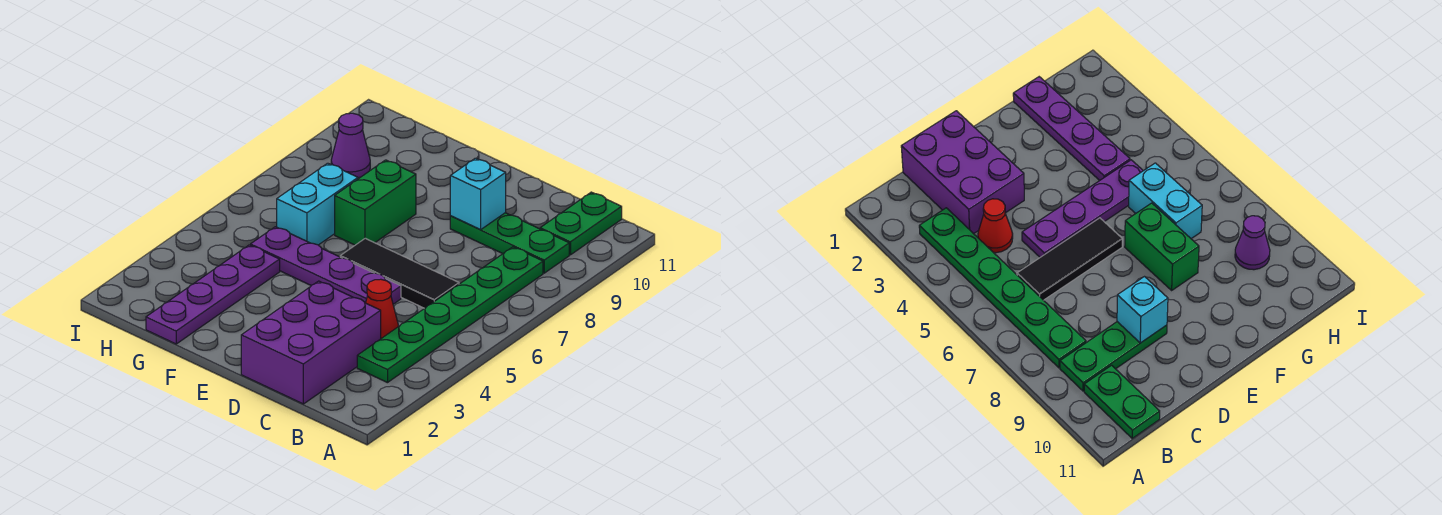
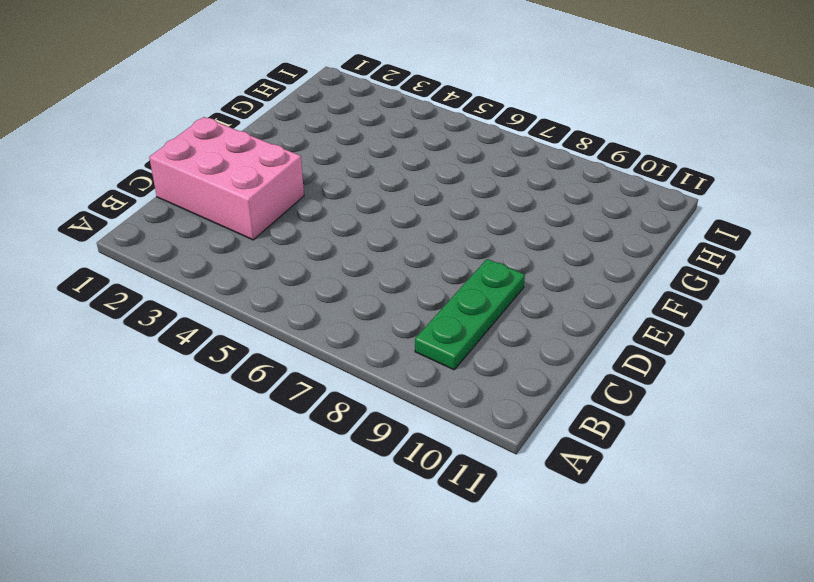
pink brick C1:D3 level 1 -> purple brick C1:D3 level 1
none -> green plate B3:B8 level 1
none -> green plate B10:B11 level 1
none -> red cone C4 level 1

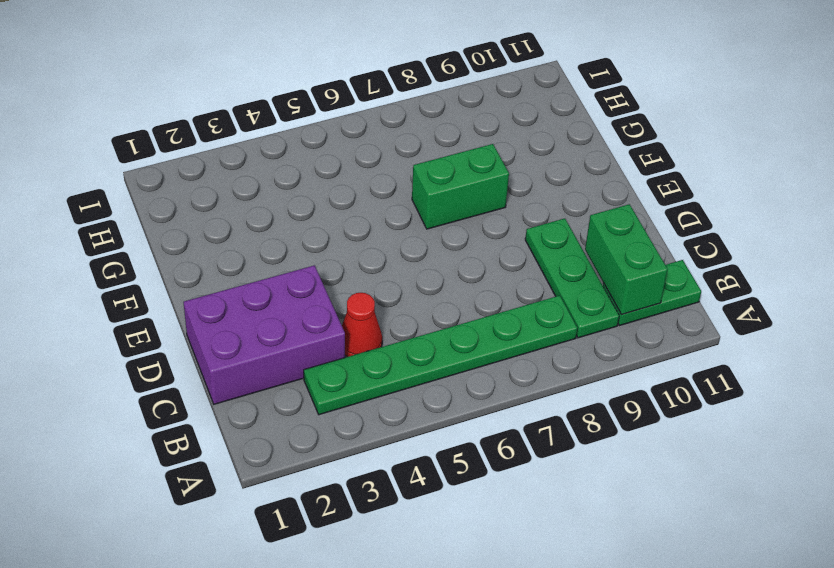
green brick B10:C10 level 2 -> none
none -> black tile C6:E6 level 1
none -> purple plate D5:G5 level 1
none -> purple plate G1:G4 level 1

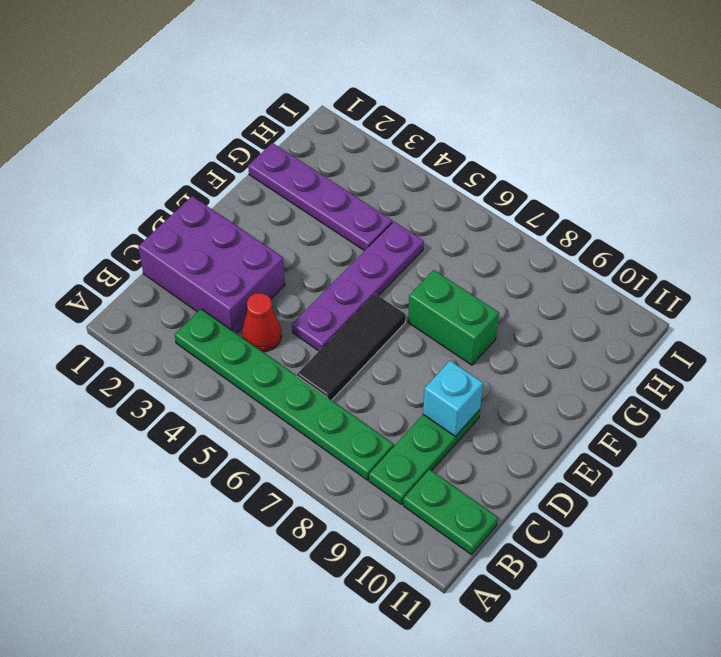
none -> cyan brick G6:G7 level 1
none -> purple cone H9 level 1

